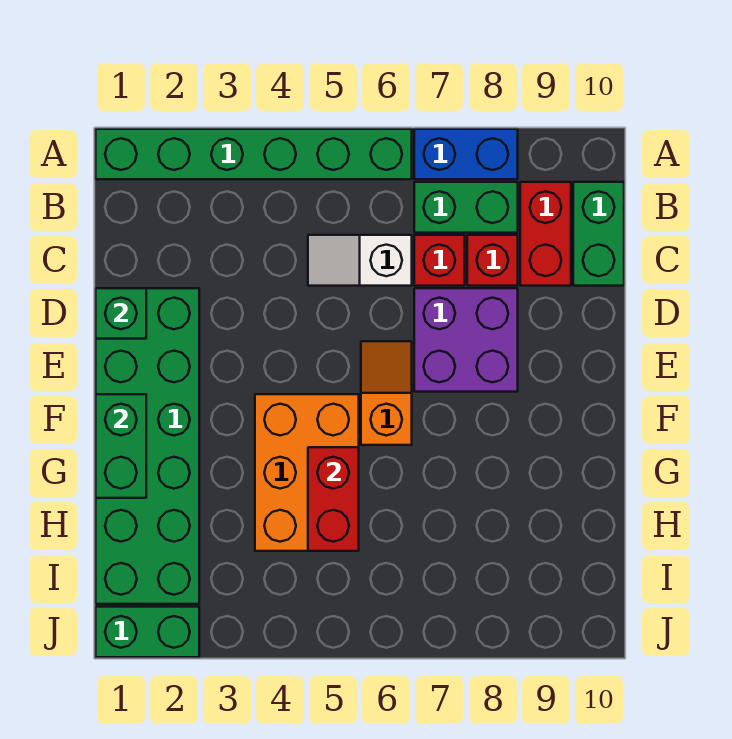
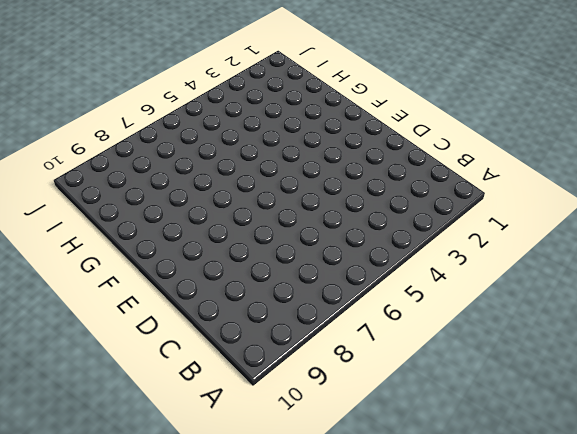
none -> green brick A1:A6 level 1
none -> blue brick A7:A8 level 1
none -> green brick B7:B8 level 1

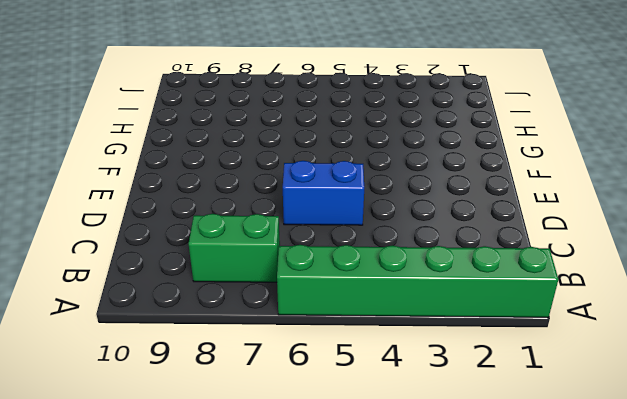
blue brick D5:D6 level 1 -> blue brick A7:A8 level 1
none -> red brick B9:C9 level 1
none -> green brick B10:C10 level 1
none -> white slope C5:C6 level 1 top 6

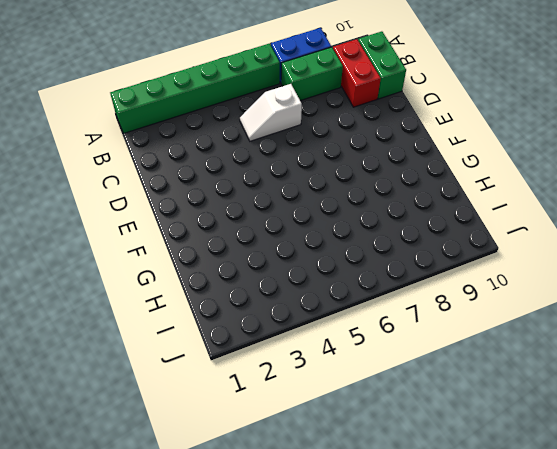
none -> red brick C7 level 1
none -> red brick C8 level 1
none -> green brick D1:I2 level 1

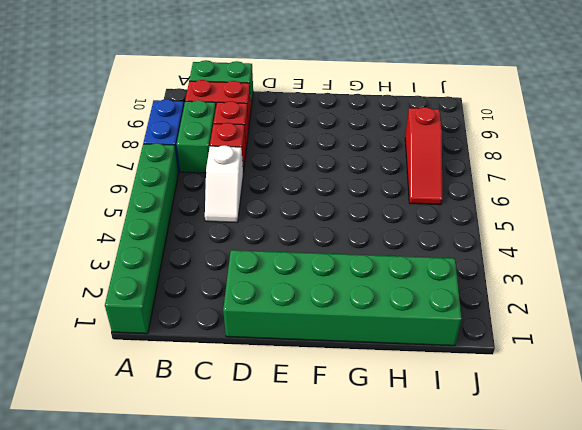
red slope I6:I8 level 1 top 8 -> none
none -> purple brick D7:E8 level 1
none -> orange slope E6:F6 level 1 top F
none -> orange brick F4:H5 level 1

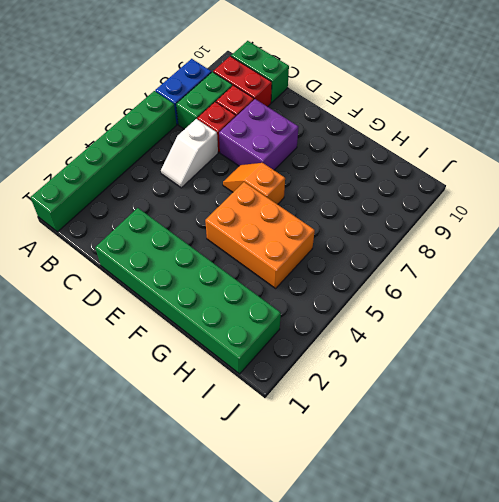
none -> green brick J1:J2 level 1
none -> green brick D1 level 2
none -> green brick F1:G1 level 2

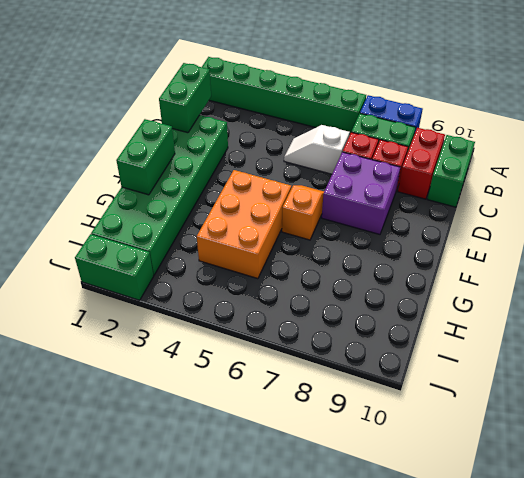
green brick C1:D1 level 2 -> green brick D1 level 2
none -> red brick G5:H5 level 2

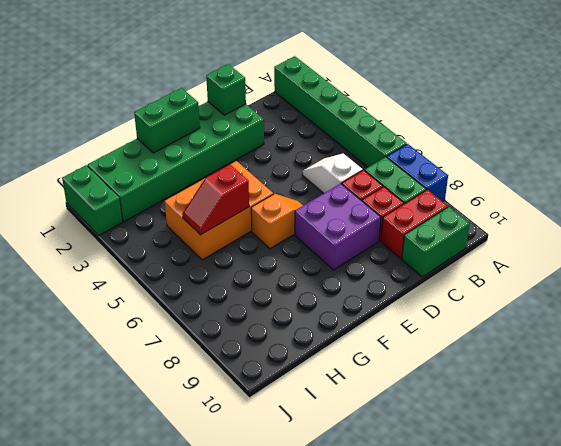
red slope G5:H5 level 2 top G -> red brick G5:H5 level 2

